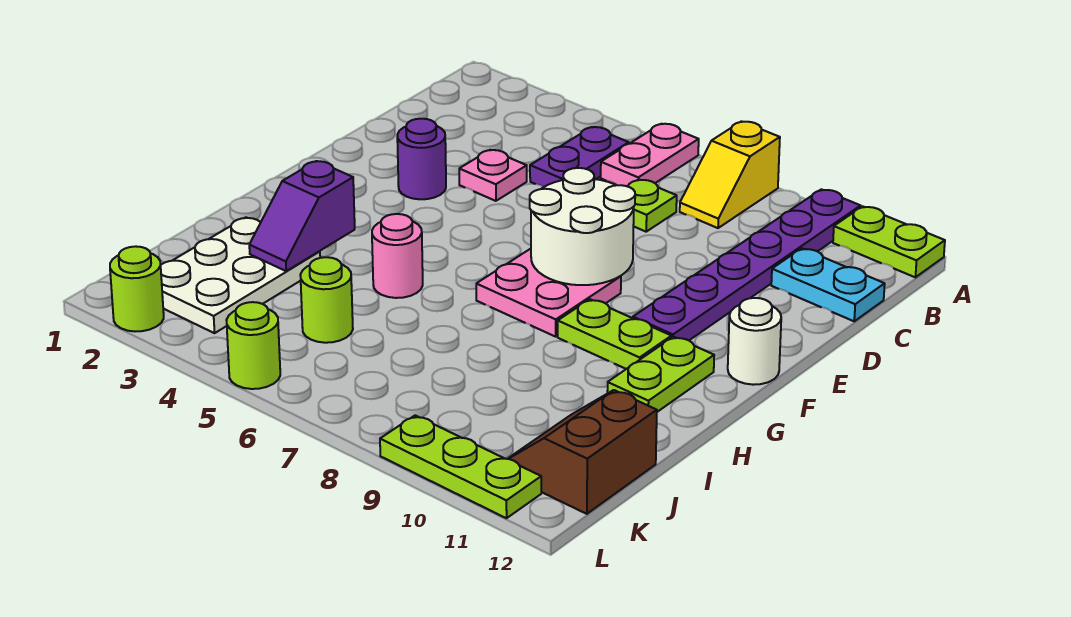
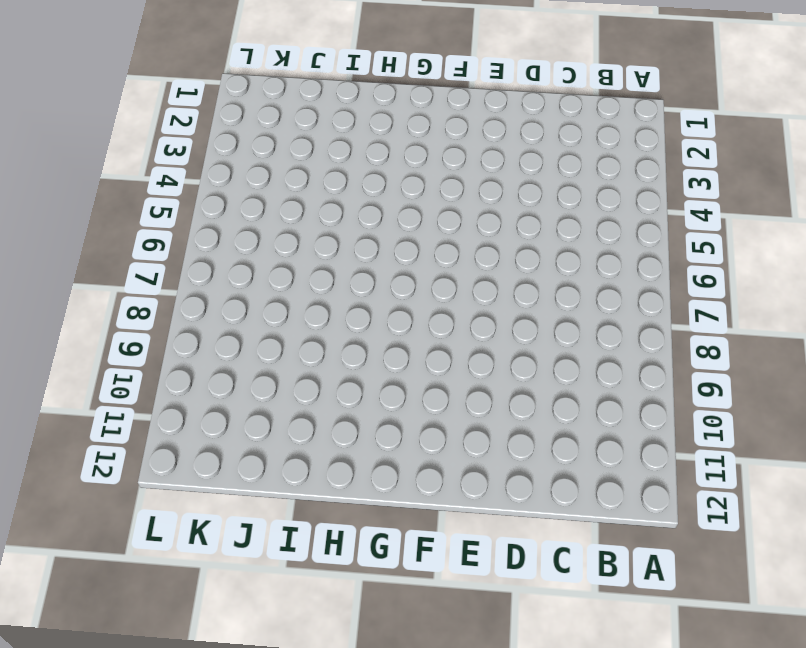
none -> pink plate A6:B6 level 1
none -> yellow slope A8:B8 level 1 top A
none -> purple plate A10:F10 level 1

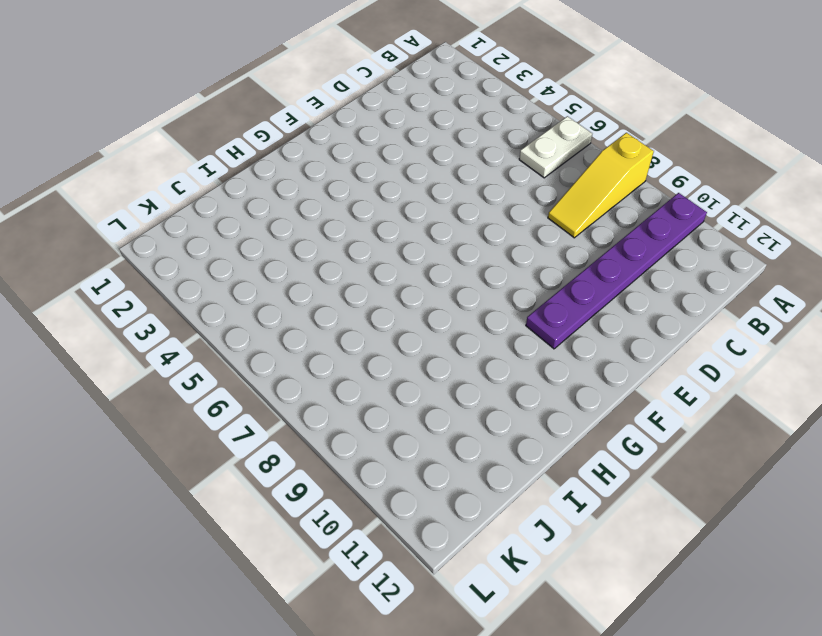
white plate A6:B6 level 1 -> pink plate A6:B6 level 1
yellow slope A8:C8 level 1 top A -> yellow slope A8:B8 level 1 top A
none -> lime plate A11:A12 level 1
none -> purple plate B5:C5 level 1
none -> lime plate C7 level 1

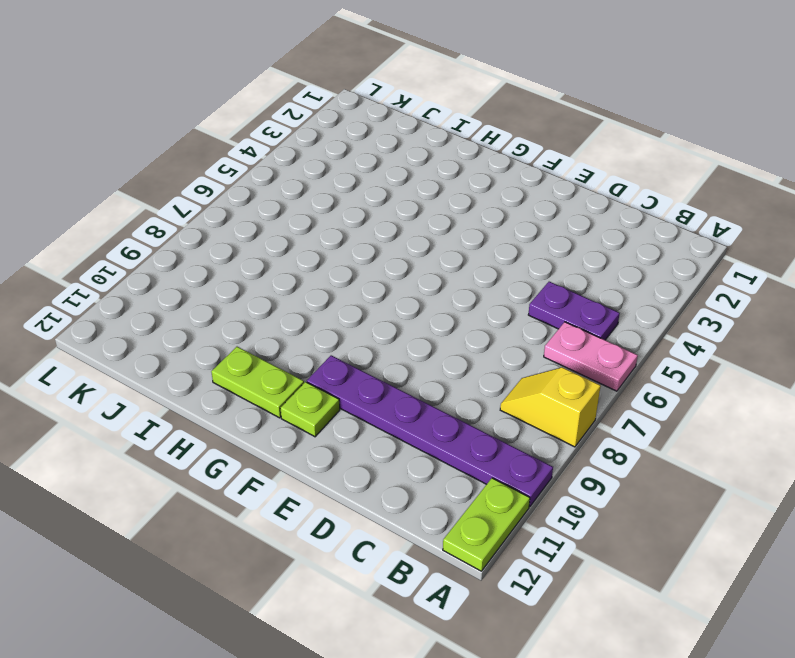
lime plate F11 level 1 -> lime plate C7 level 1
none -> cyan plate C11:C12 level 1
none -> pink plate D4 level 1
none -> purple round brick E3 level 1

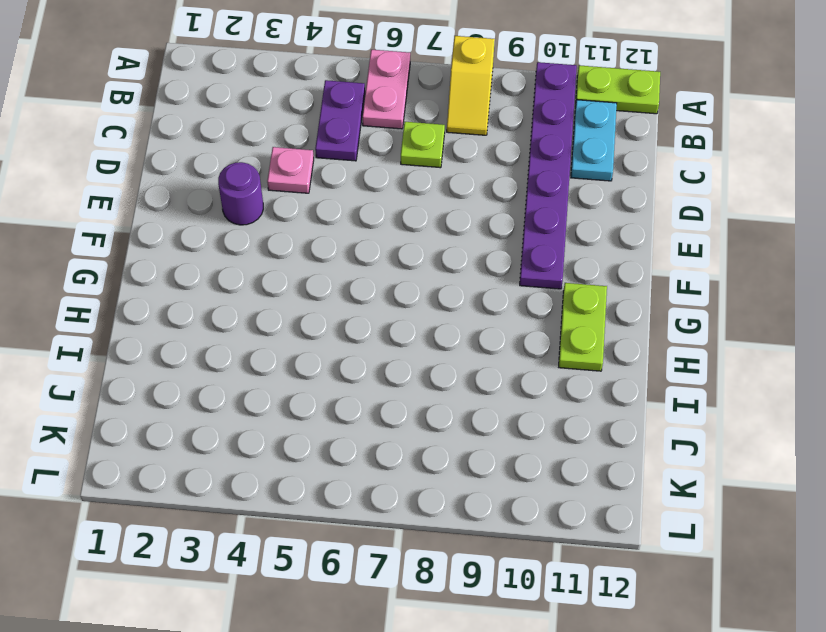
cyan plate B11:C11 level 1 -> cyan plate C11:C12 level 1
none -> pink plate F7:G8 level 1
none -> white round brick F12 level 1
none -> lime plate G9:G10 level 1

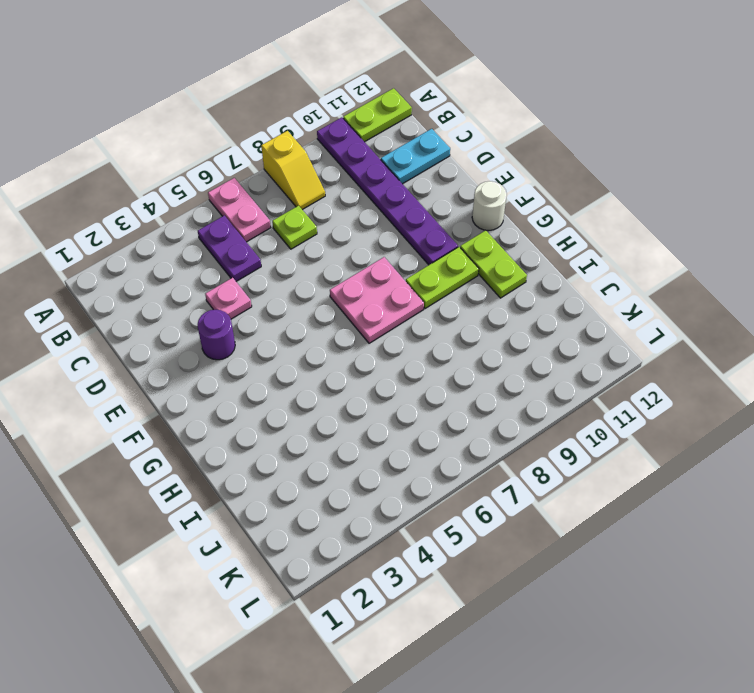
none -> pink round brick H5 level 1
none -> white plate I2:K3 level 1
none -> lime round brick J5 level 1

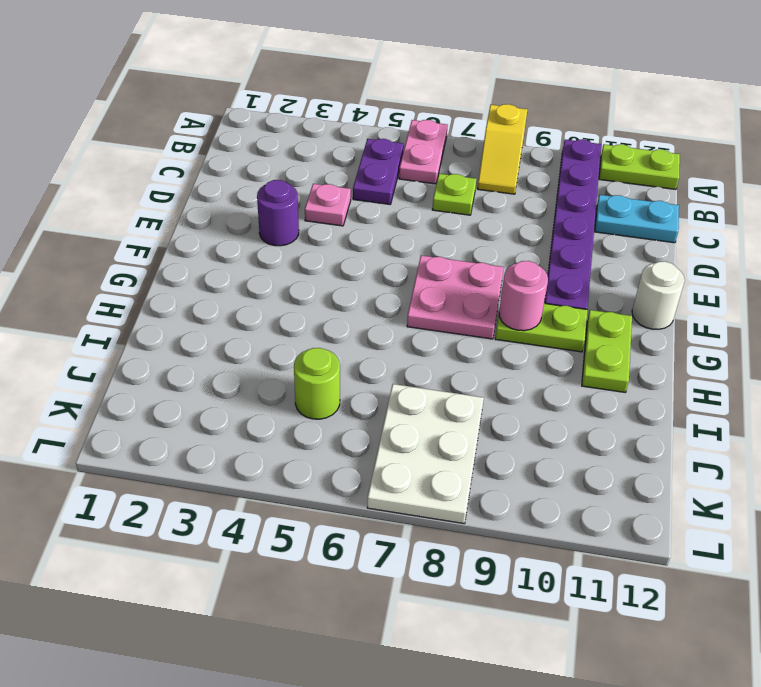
pink round brick G9 level 2 -> pink round brick H5 level 1
white plate J7:L8 level 1 -> white plate I2:K3 level 1
none -> brown slope J11:K12 level 1 top 12
none -> lime round brick L2 level 1
none -> lime round brick L5 level 1

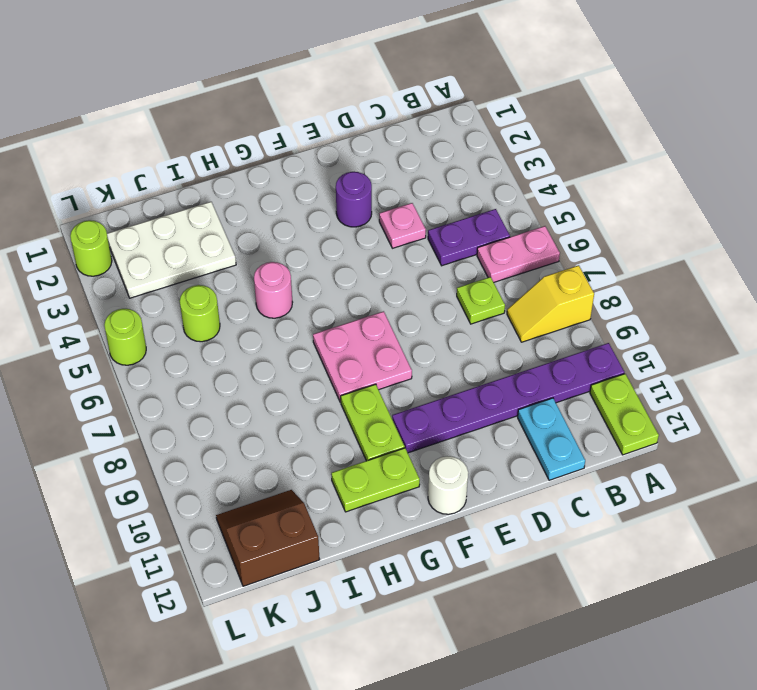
none -> lime plate L9:L11 level 1
none -> white round brick E7:F8 level 2
none -> purple slope H3:I3 level 2 top H

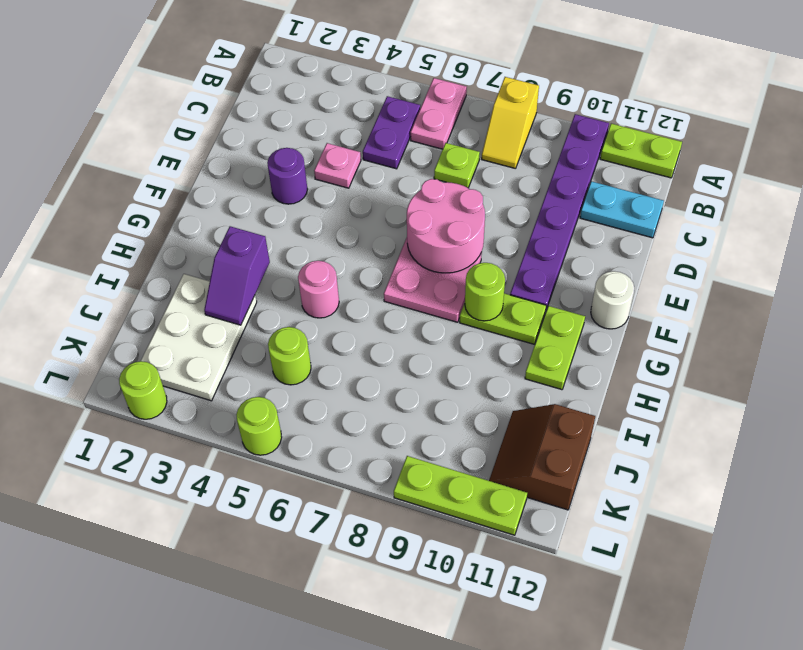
pink round brick E7:F8 level 2 -> white round brick E7:F8 level 2
lime round brick G9 level 2 -> none

